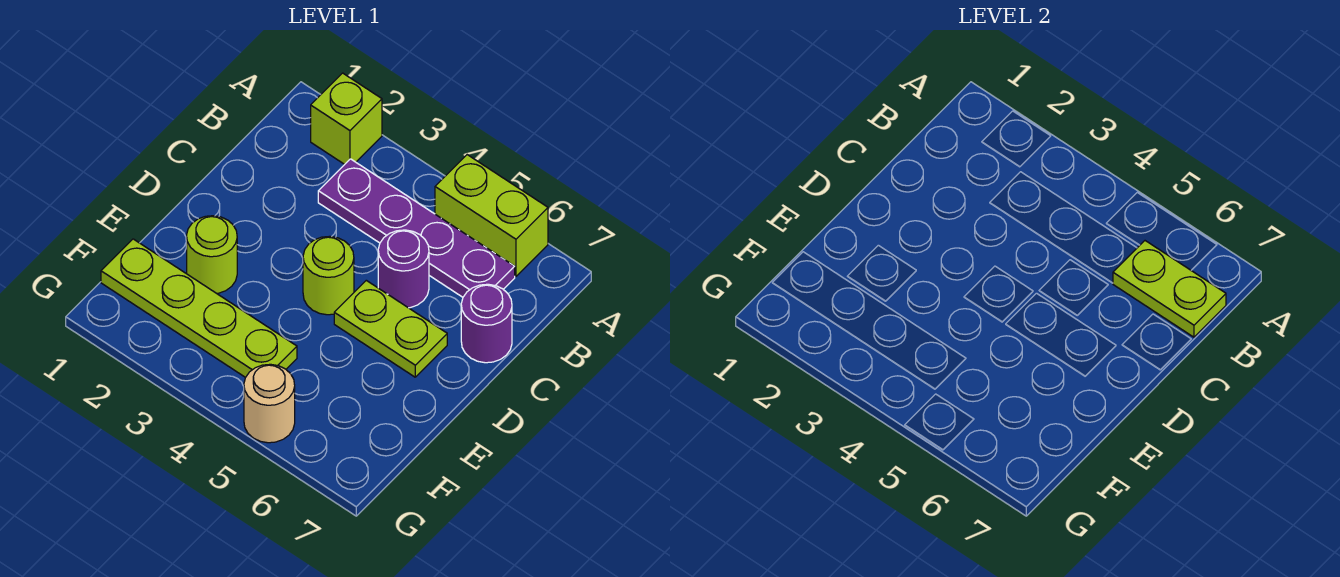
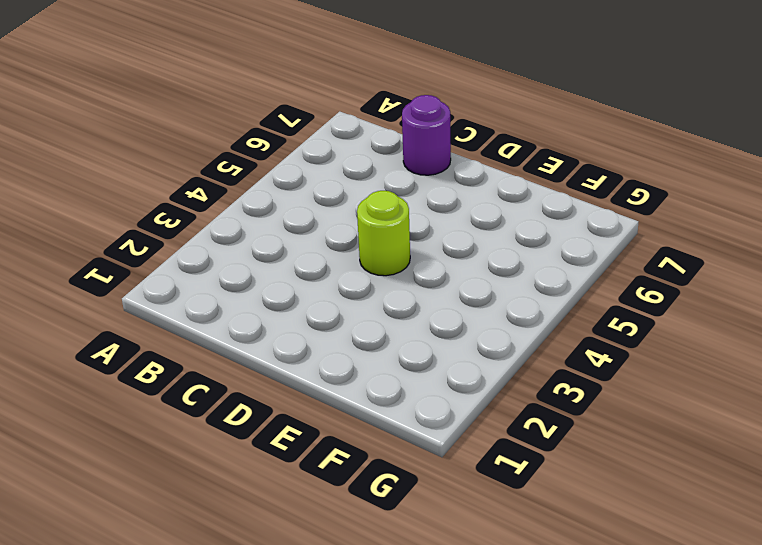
none -> lime brick A2 level 1
none -> lime brick A5:A6 level 1

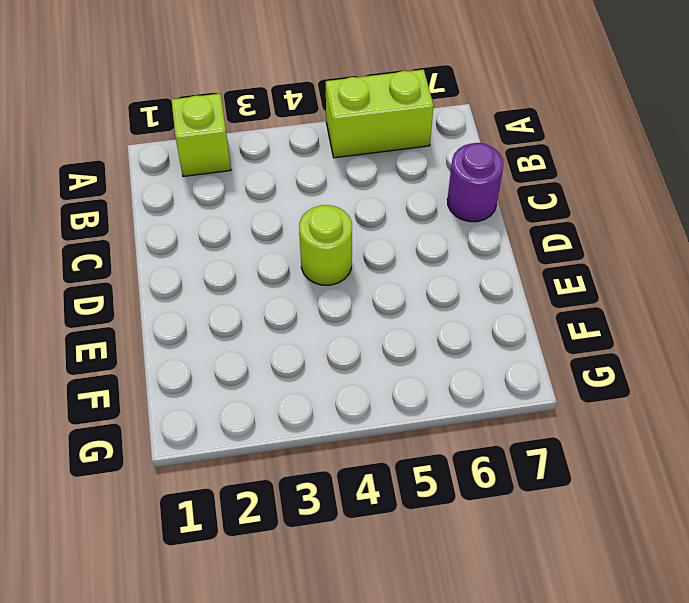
none -> purple plate B3:B6 level 1
none -> purple round brick C5 level 1

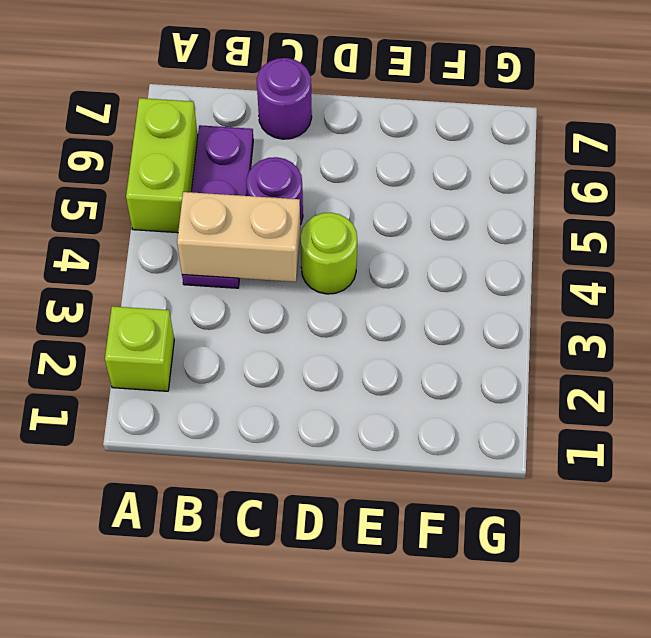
purple plate B4:B6 level 1 -> purple plate B3:B6 level 1
tan brick B4:C4 level 2 -> none
none -> lime plate D5:D6 level 1
none -> lime round brick E2 level 1

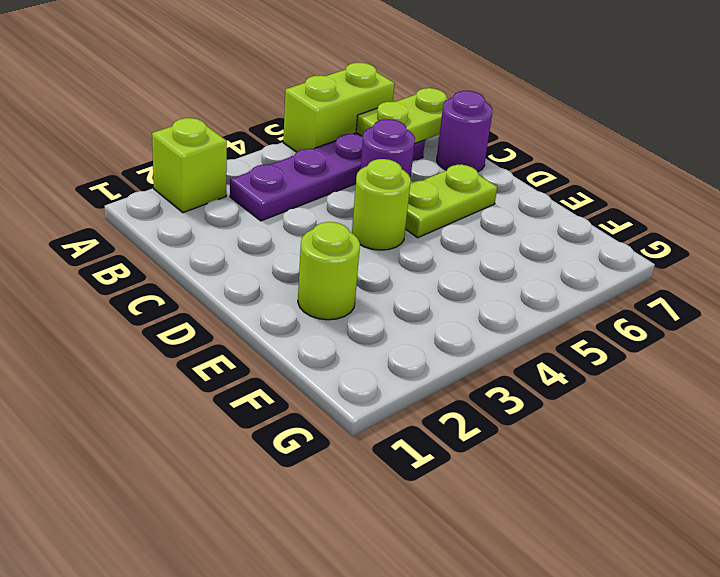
none -> lime plate F1:F4 level 1
none -> tan round brick G5 level 1

